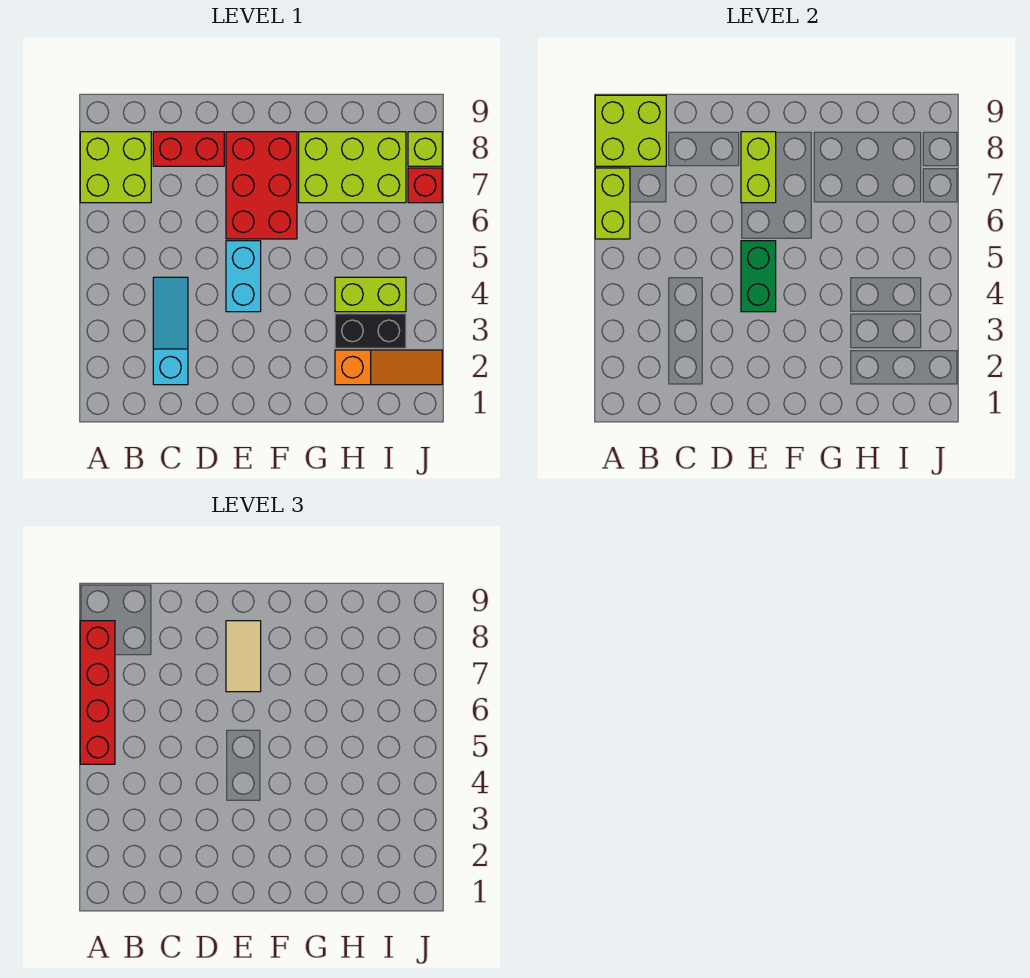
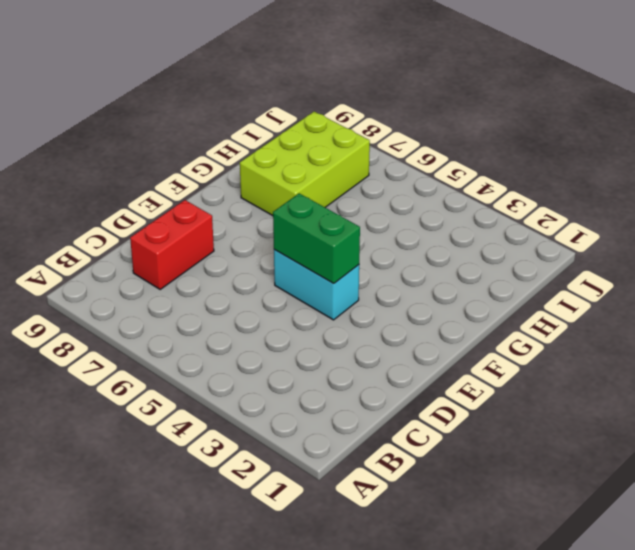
none -> lime brick A7:B8 level 1
none -> cyan slope C2:C4 level 1 top 2
none -> red brick E6:F8 level 1

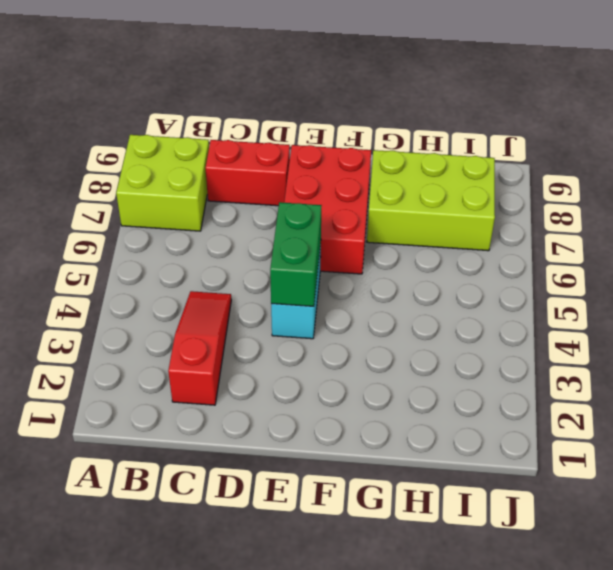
red slope C2:C4 level 1 top 2 -> cyan slope C2:C4 level 1 top 2
none -> orange slope H2:J2 level 1 top H
none -> black brick H3:I3 level 1
none -> lime brick H4:I4 level 1

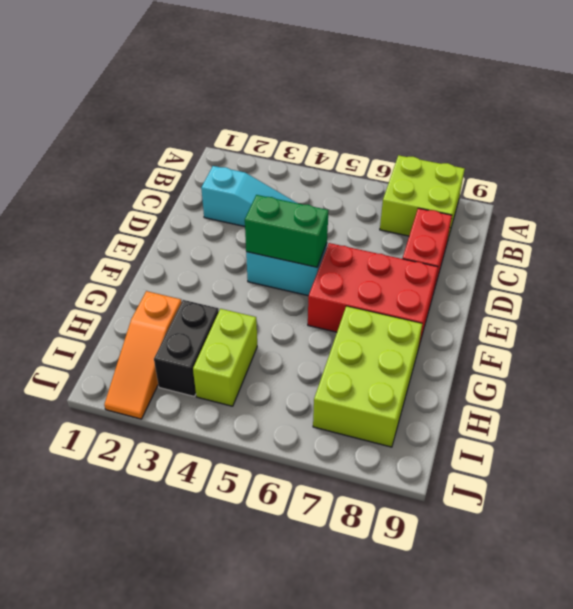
none -> red brick J7 level 1
none -> lime brick J8 level 1
none -> lime brick A6:A7 level 2

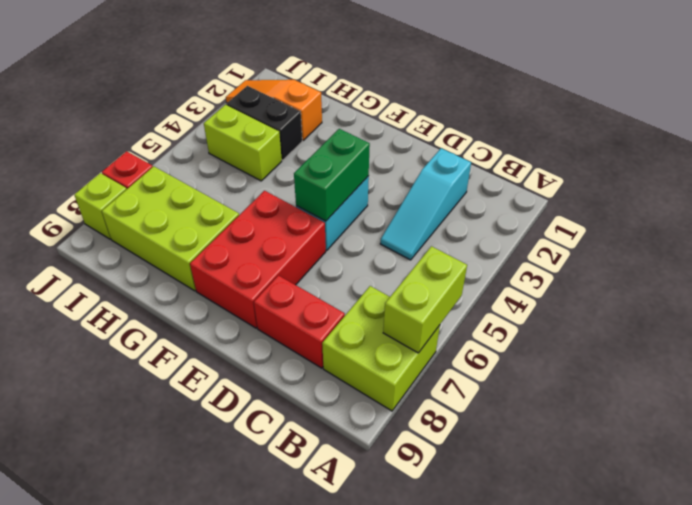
none -> lime brick A8:B9 level 2
none -> lime brick E7:E8 level 2
none -> red brick A5:A8 level 3

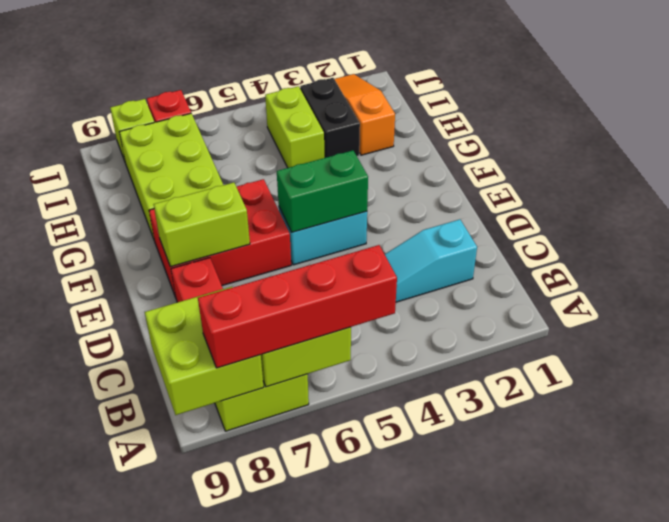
none -> tan tile E7:E8 level 3

